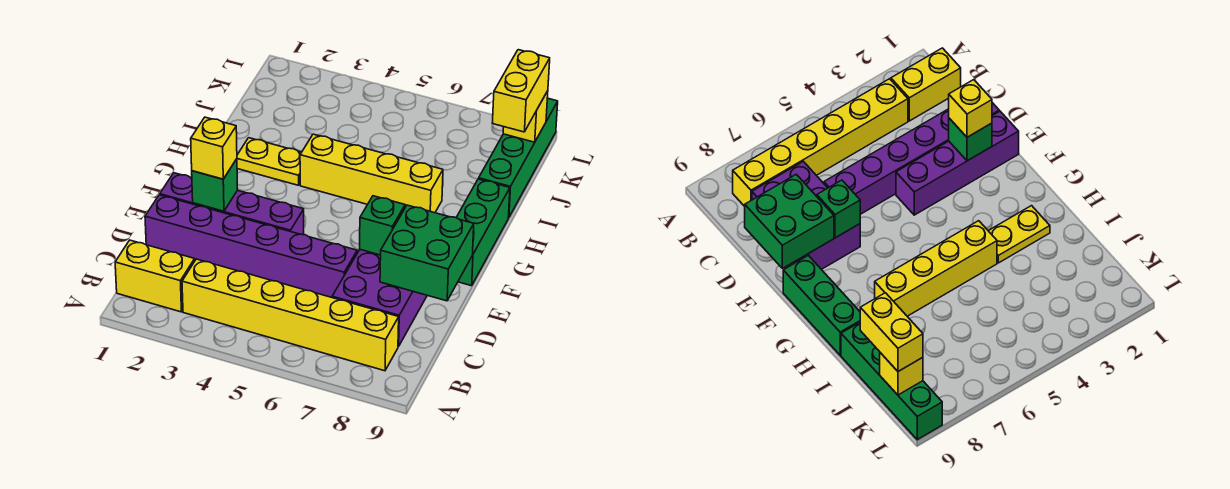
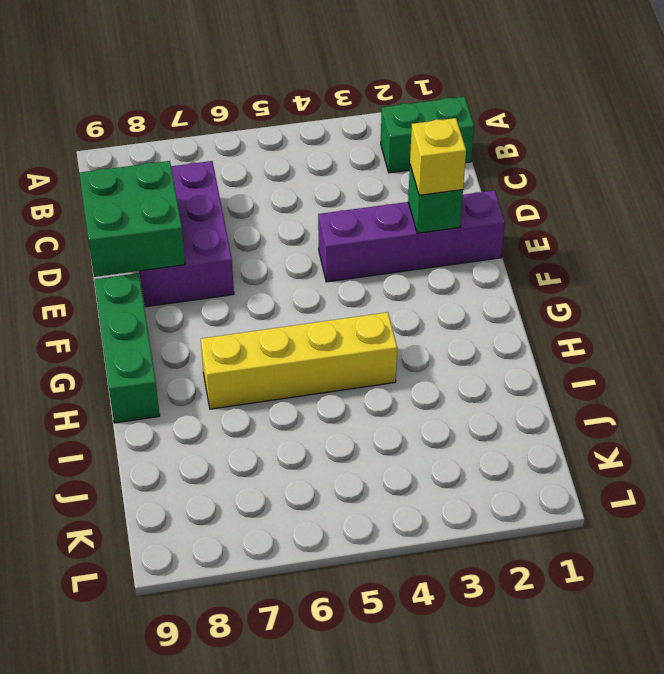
green brick B1:B2 level 1 -> yellow brick B1:B2 level 1
none -> yellow brick B3:B8 level 1
none -> purple brick D1:D6 level 1
none -> yellow plate H2:H3 level 1

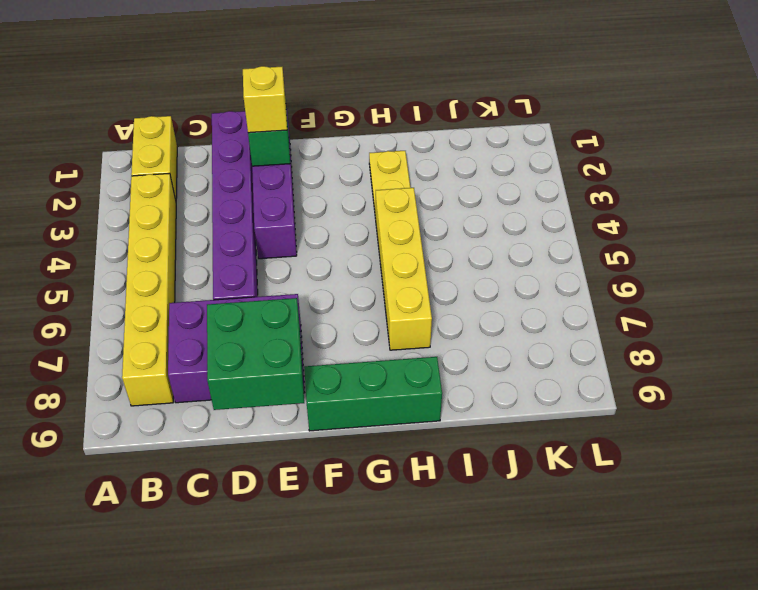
none -> green brick I9:L9 level 1
none -> green brick E7 level 2
none -> yellow brick K9 level 2

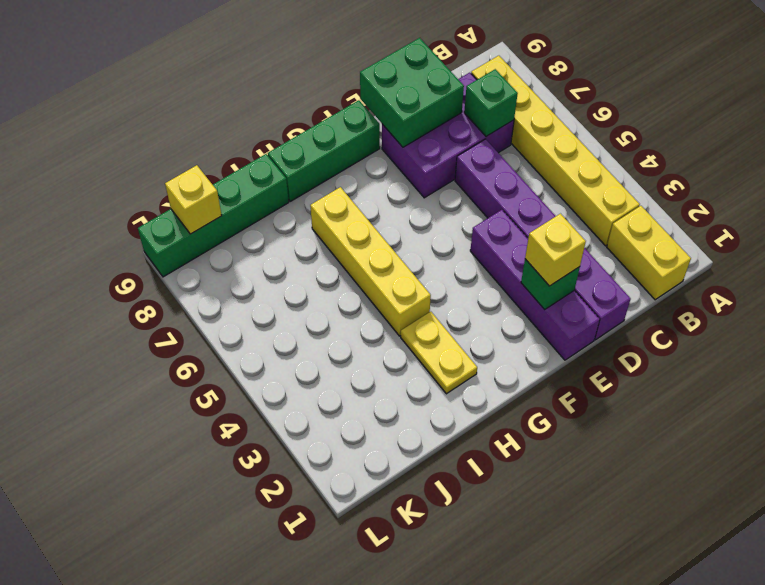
green brick C7 level 2 -> green brick E7 level 2
none -> yellow brick J9:K9 level 3

